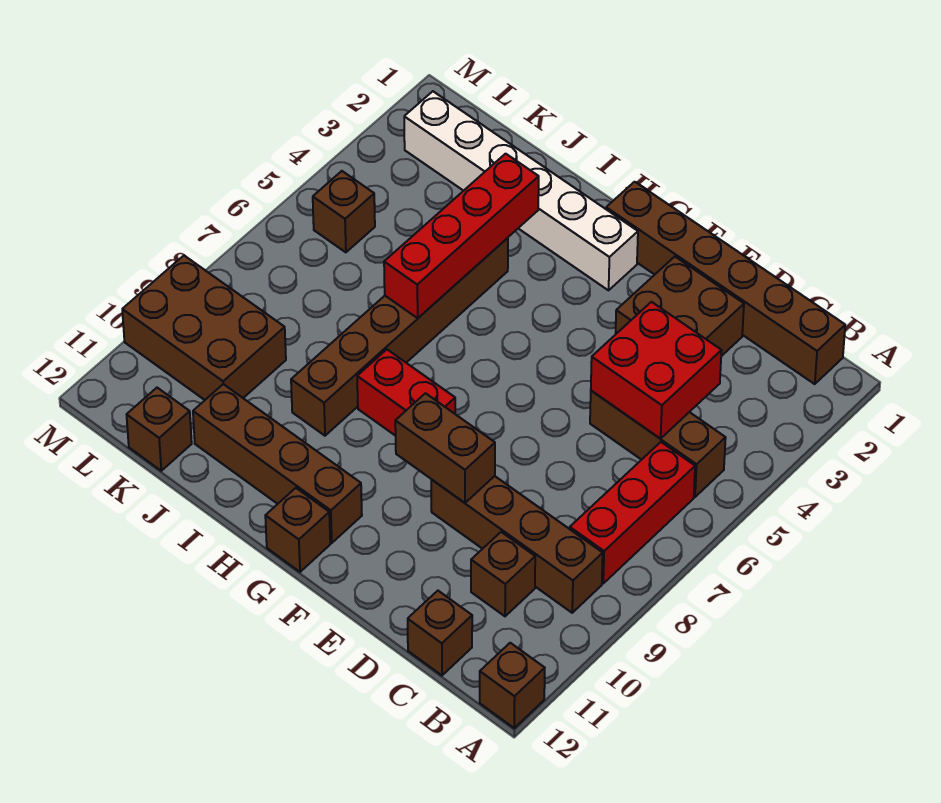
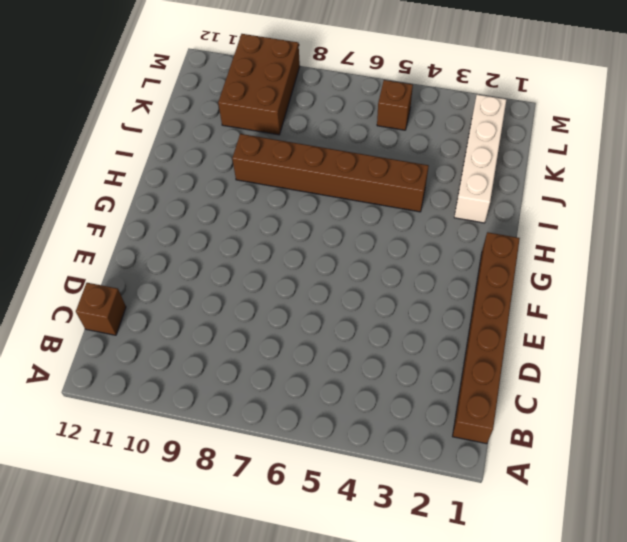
white brick I2:L2 level 1 -> white brick G2:L2 level 1
none -> brown brick A12 level 1
none -> brown brick B5:D5 level 1
none -> red brick B6:B8 level 1

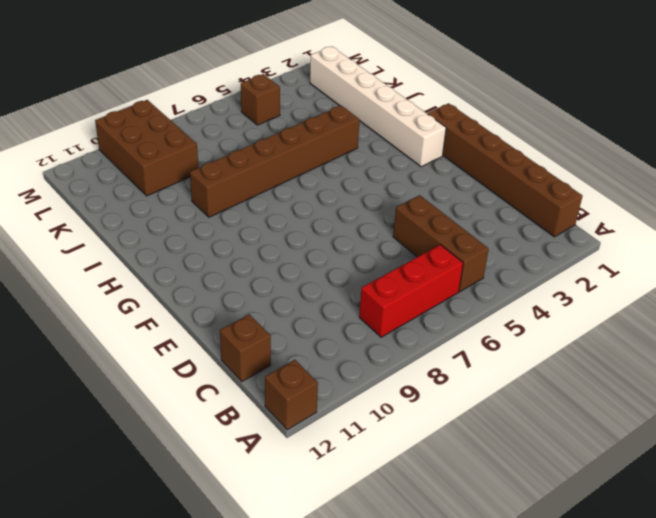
none -> brown brick B9:E9 level 1
none -> brown brick C10 level 1
none -> brown brick D2:E3 level 1

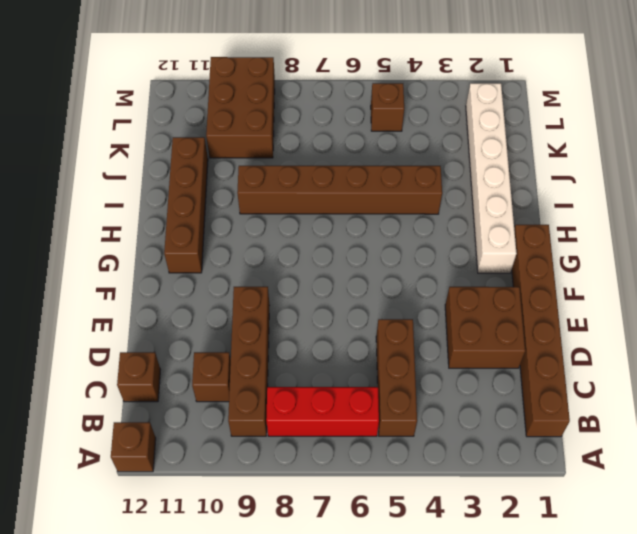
none -> red brick G8:H8 level 1
none -> brown brick G12 level 1
none -> brown brick K12 level 1

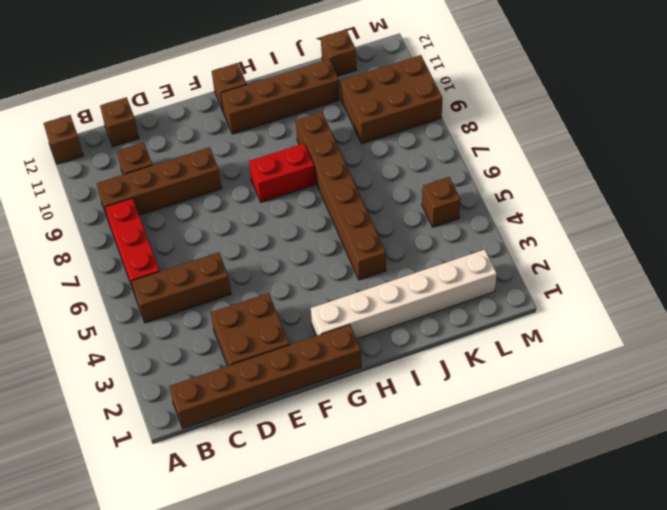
none -> red brick C4:D5 level 2
none -> brown brick E9:F9 level 2
none -> red brick I3:I6 level 2

